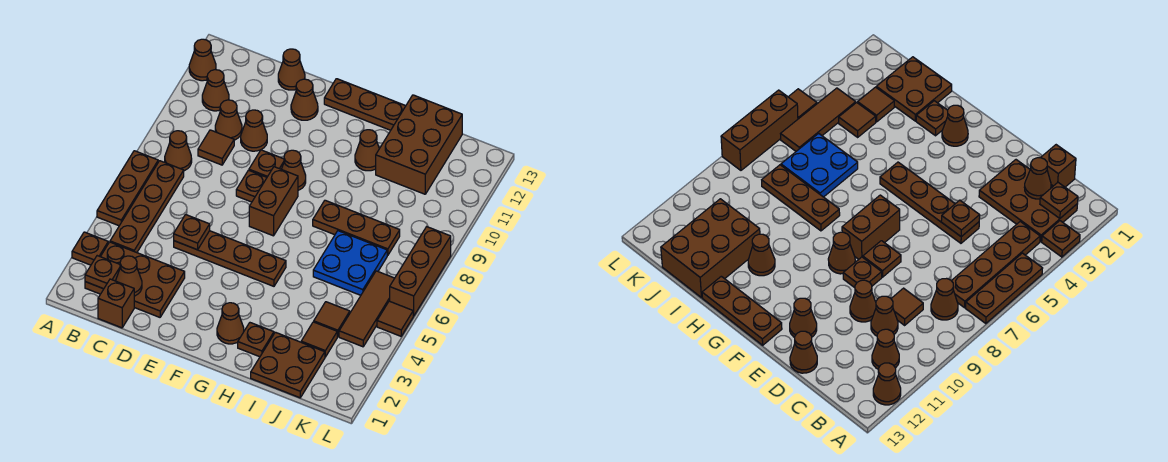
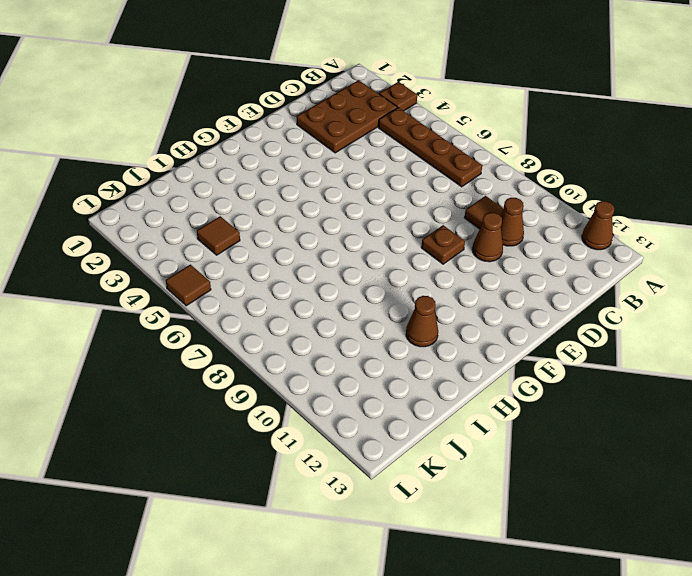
none -> brown plate A5:A7 level 1
none -> brown cone B8 level 1
none -> brown cone B11 level 1
none -> brown brick C1 level 1

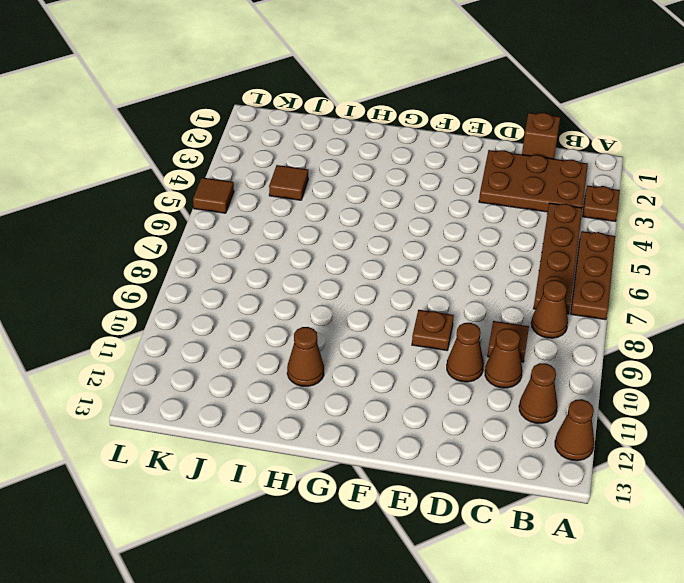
none -> brown plate D5:G5 level 1
none -> brown cone D13 level 1
none -> brown plate E8 level 1
none -> brown cone E12 level 1

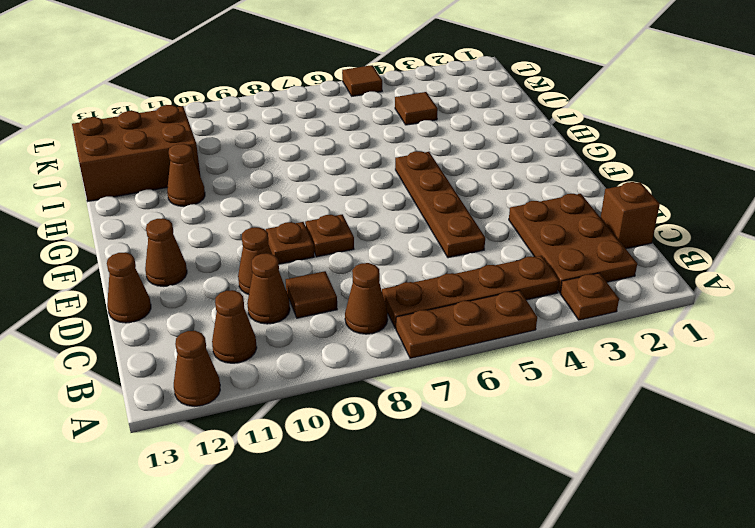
none -> brown brick F7:F8 level 1
none -> brown cone F9 level 1
none -> brown plate F13:H13 level 1
none -> brown cone G2 level 1

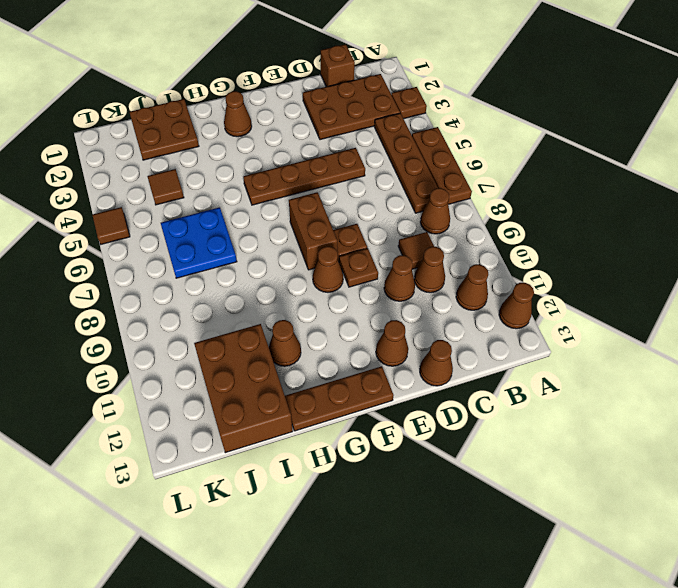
none -> brown plate H2 level 1
none -> brown plate H8:J8 level 1
none -> brown tile J3 level 1
none -> brown tile K4:K6 level 1

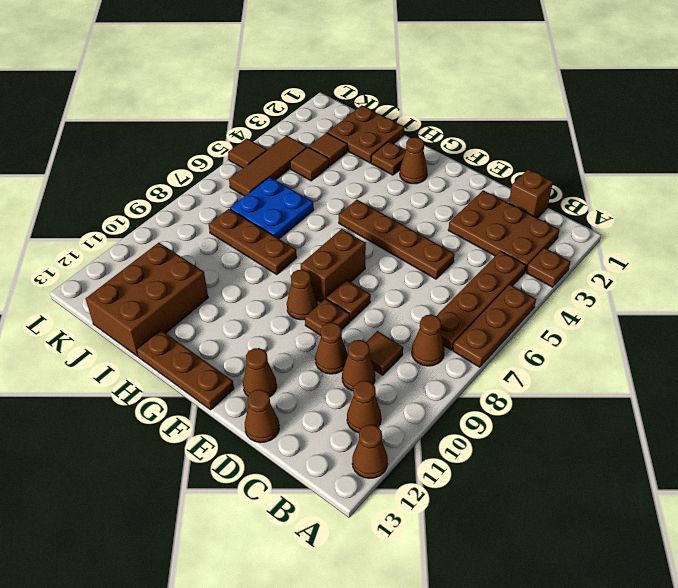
none -> brown cone H11 level 1
none -> brown brick L6:L8 level 1
none -> brown plate B2 level 2
none -> brown cone C2 level 2

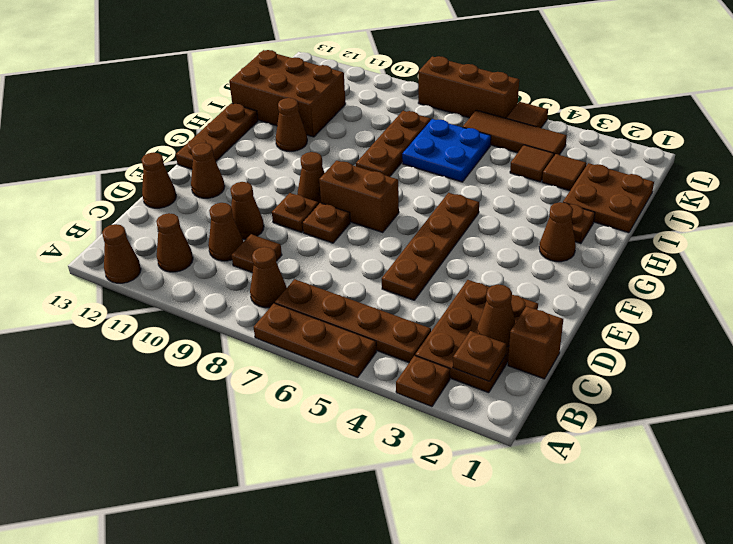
none -> brown plate D5 level 2

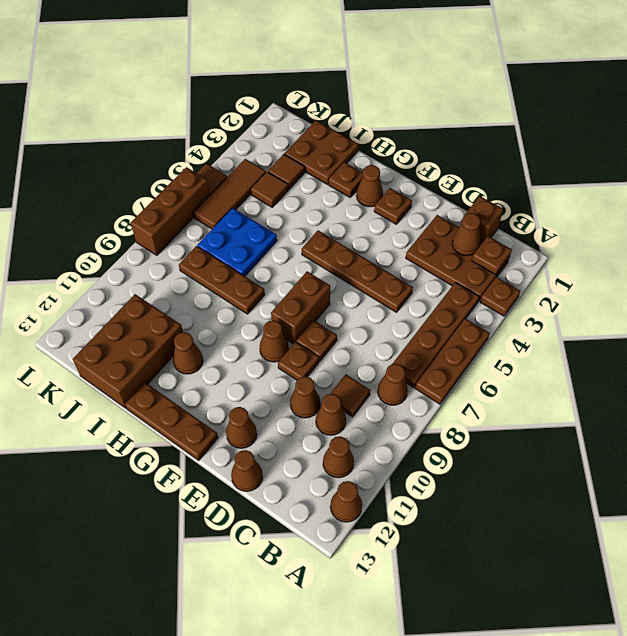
brown plate F2 level 1 -> brown plate D5 level 2

